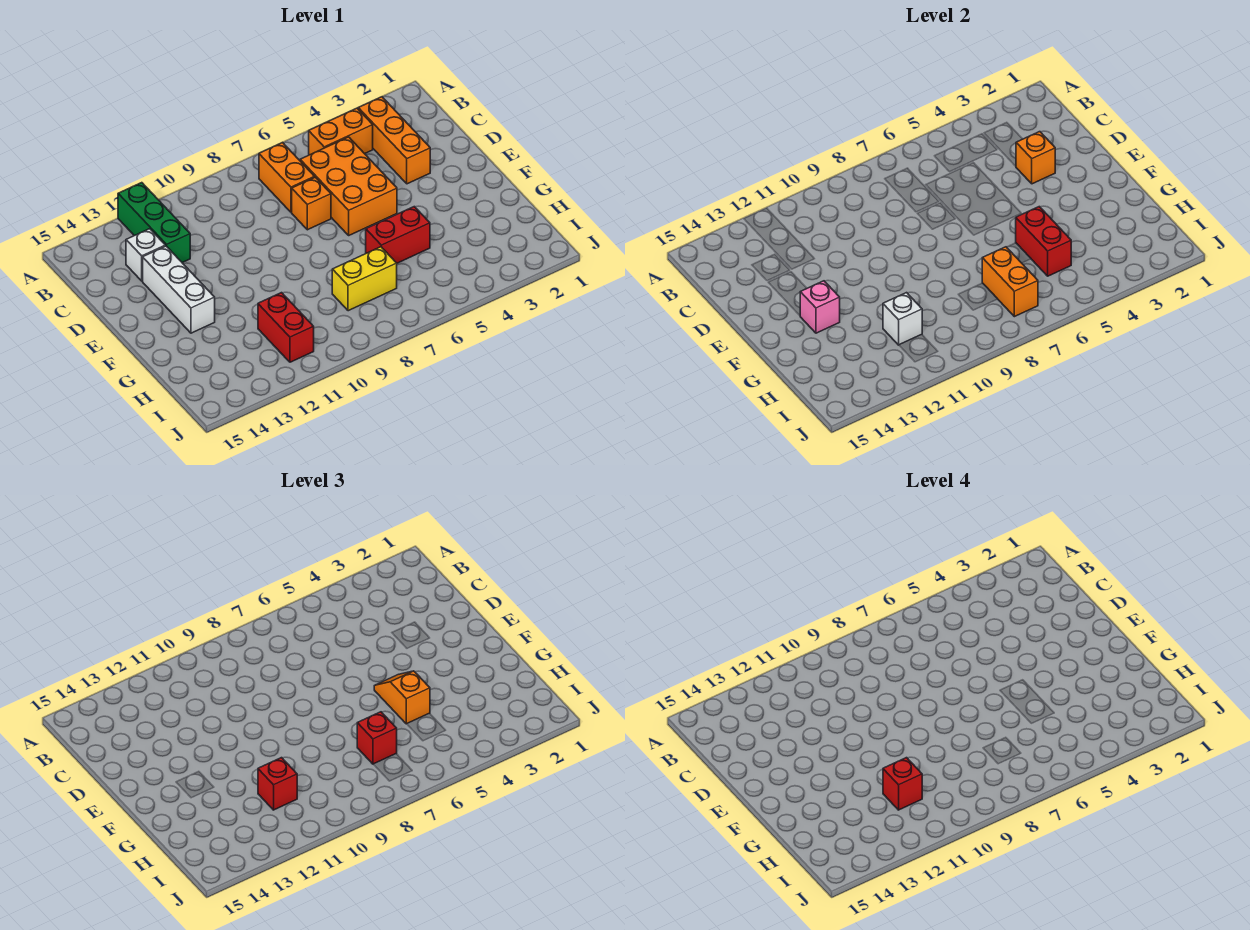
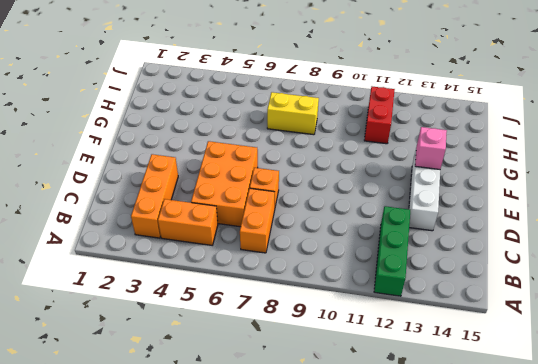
none -> white brick C13 level 1
none -> red brick G5:G6 level 1
none -> orange brick D3 level 2

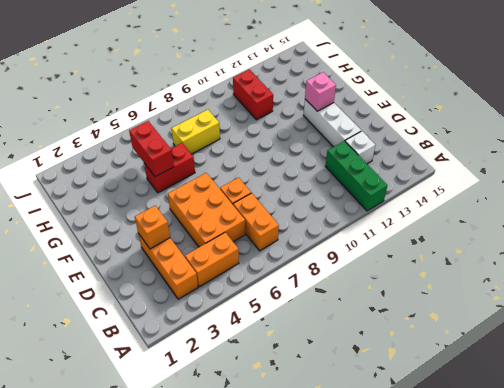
none -> orange brick H7:I7 level 2
none -> white brick H11 level 2
none -> orange slope F5:G5 level 3 top G

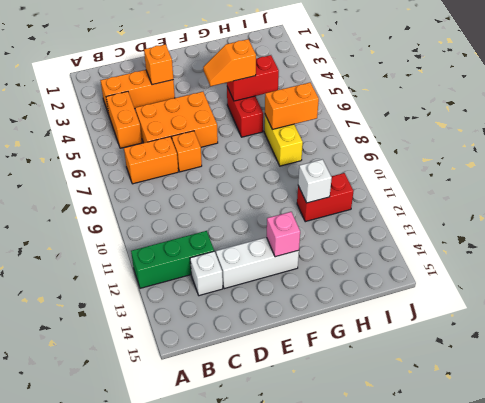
none -> red brick H7 level 3
none -> red brick H11 level 3
none -> red brick H11 level 4

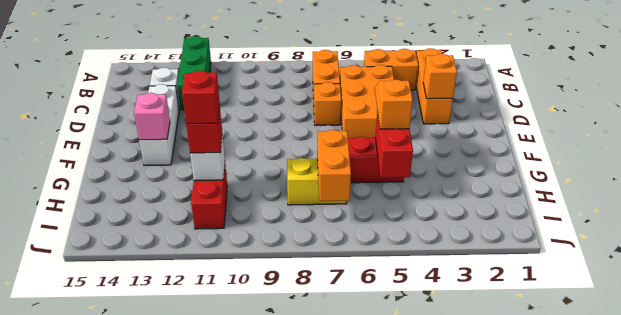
none -> red brick H7 level 3

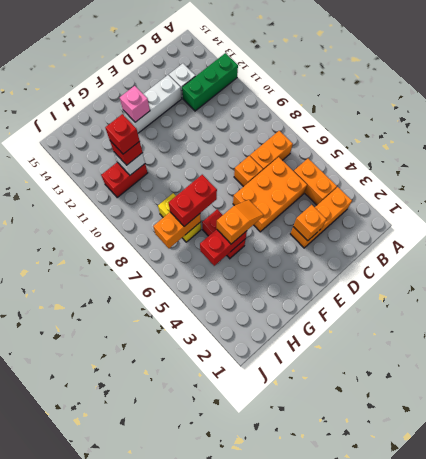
red brick G7:H7 level 3 -> red brick H7 level 3

